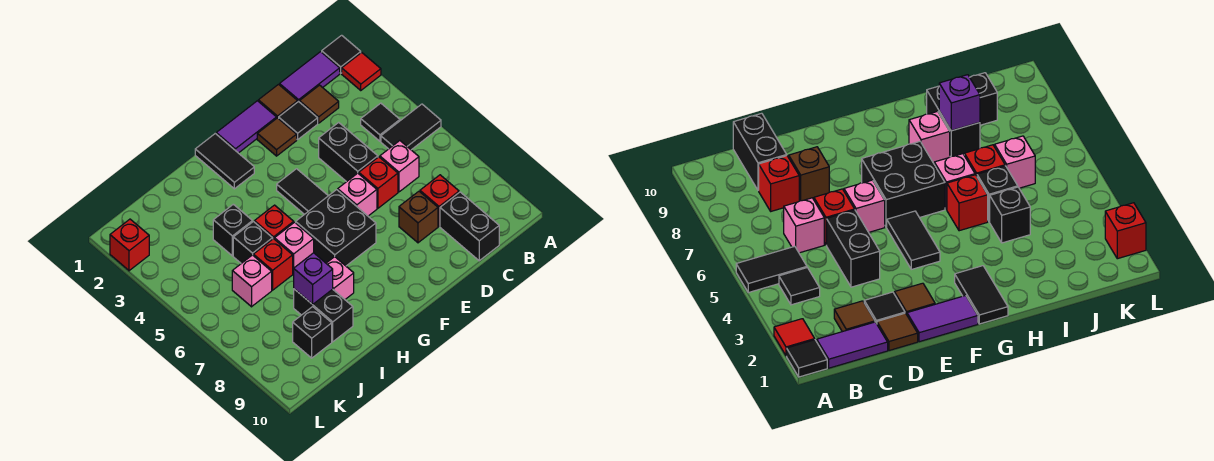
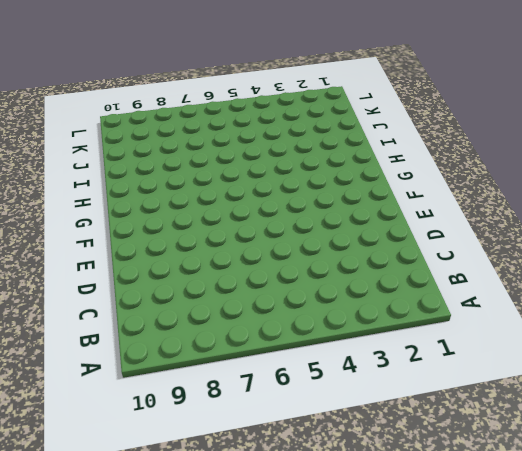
none -> black tile A1 level 1
none -> red tile A2 level 1
none -> black tile A5:B5 level 1
none -> purple tile B1:C1 level 1

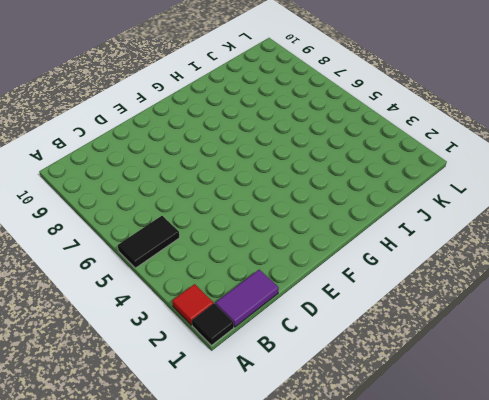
none -> black tile B4 level 1
none -> brown tile C2 level 1
none -> pink brick C6 level 1
none -> red brick C8 level 1

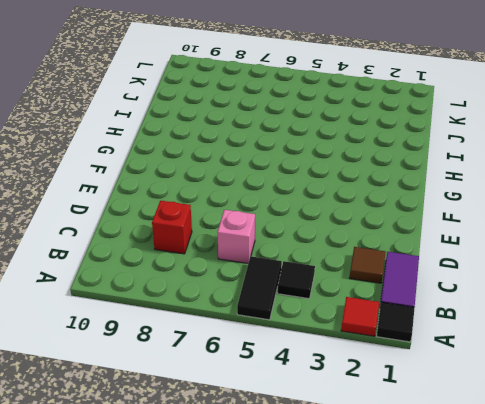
none -> black brick C9:C10 level 1
none -> brown tile D1 level 1
none -> black tile D2 level 1
none -> black brick D4:D5 level 1

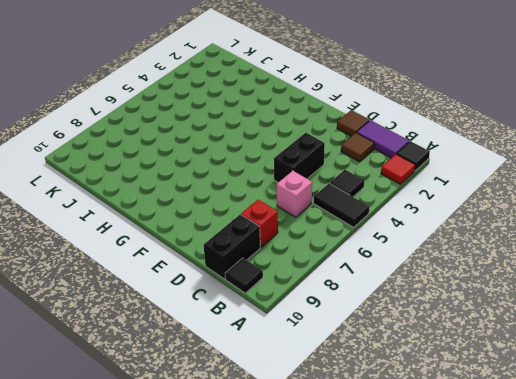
black tile B10 level 1 -> black tile D2 level 1
none -> red brick D6 level 1
none -> brown brick D8 level 1
none -> purple tile E1:F1 level 1
none -> brown tile E2 level 1

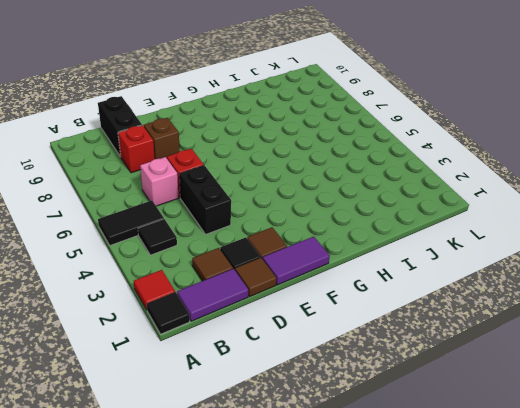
none -> pink brick E6 level 1
none -> black tile F4:F5 level 1
none -> black brick F6:G7 level 1
none -> black tile G1:G2 level 1

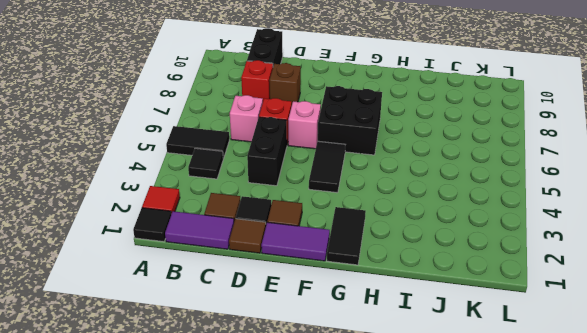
none -> red brick H5 level 1
none -> pink brick H6 level 1
none -> pink brick H8 level 1
none -> black brick I4 level 1

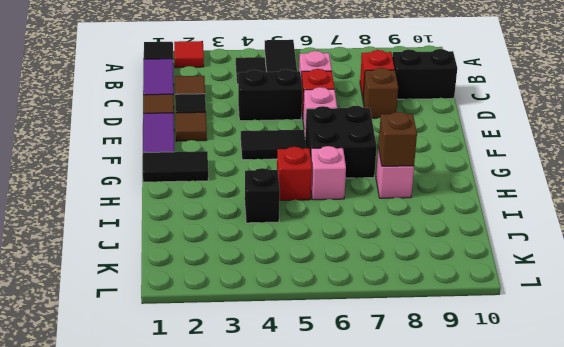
brown brick H8 level 2 -> none
none -> black brick I5 level 1
none -> red brick I6 level 1
none -> black brick I8:I9 level 1
none -> pink brick J6 level 1

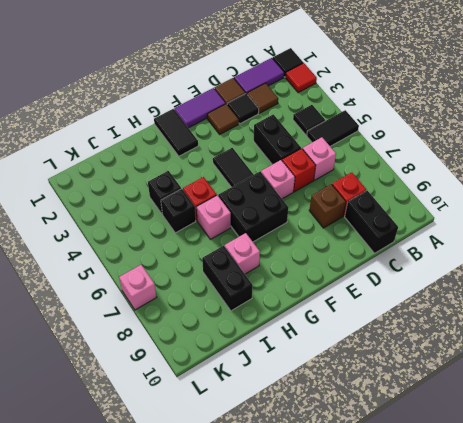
pink brick L7 level 1 -> pink brick J6 level 1
none -> red brick I6 level 1
none -> black brick J9 level 1
none -> red brick L2 level 1
none -> purple brick I8 level 2

